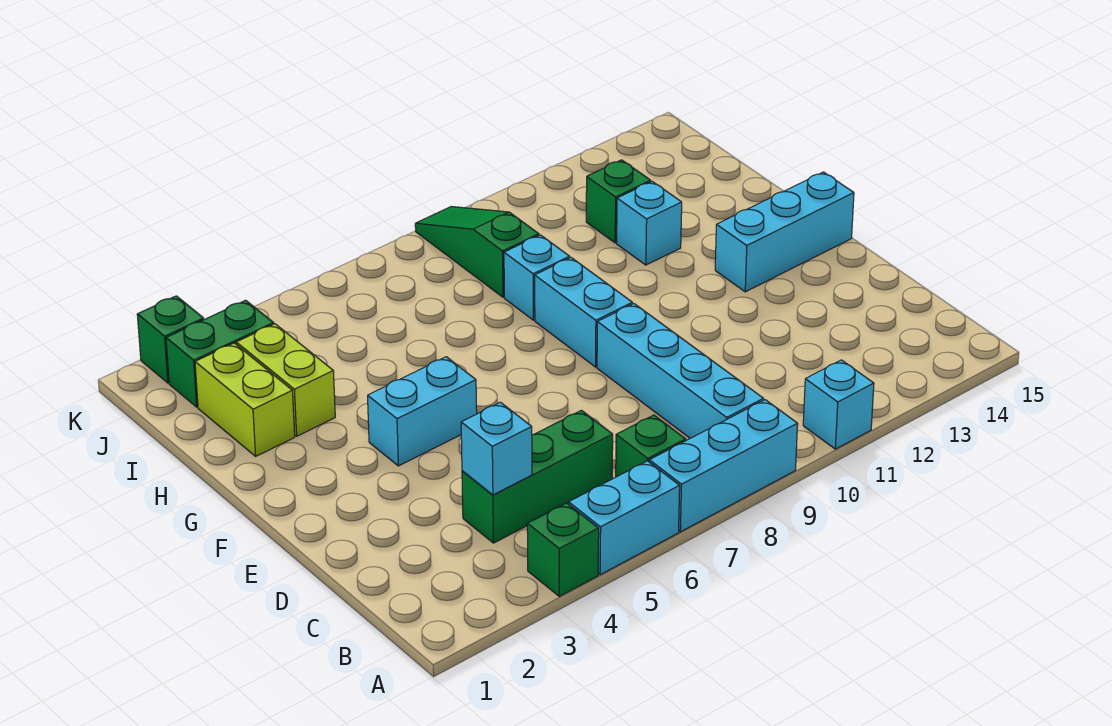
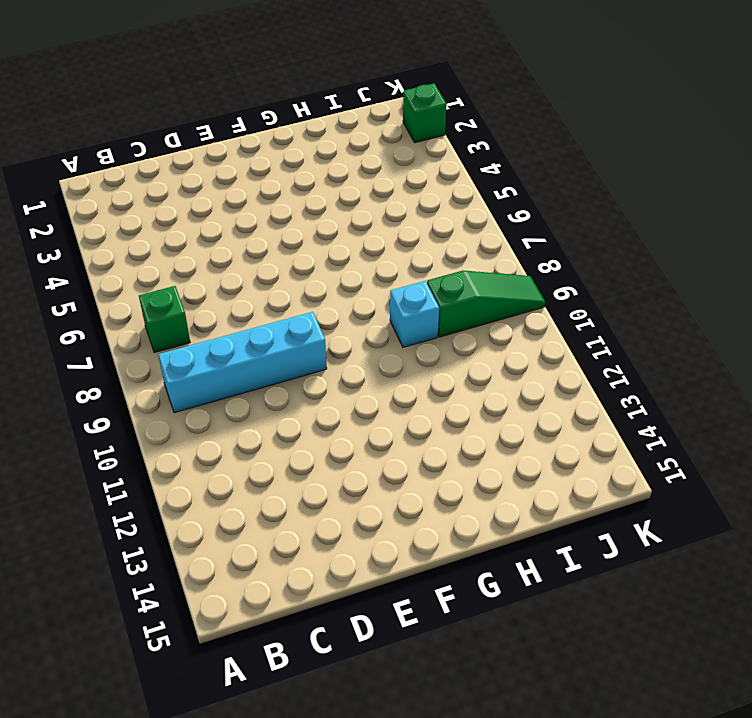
none -> green brick A4 level 1
none -> cyan brick A5:A6 level 1
none -> cyan brick A7:A9 level 1

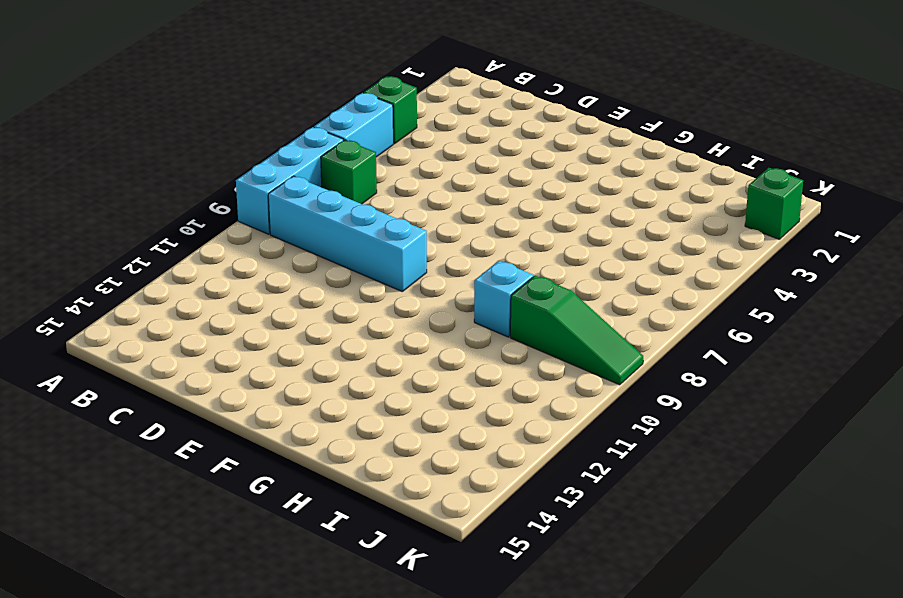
none -> cyan brick A11 level 1
none -> green brick C4:C6 level 1
none -> cyan brick F4:F5 level 1

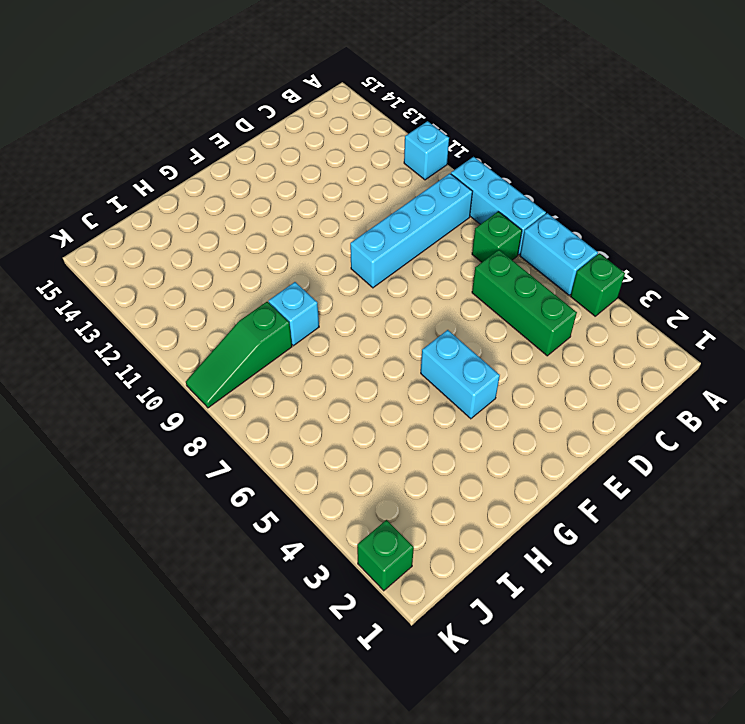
none -> cyan brick F9:G9 level 1
none -> cyan brick F13:F15 level 1
none -> lime brick H2:I2 level 1

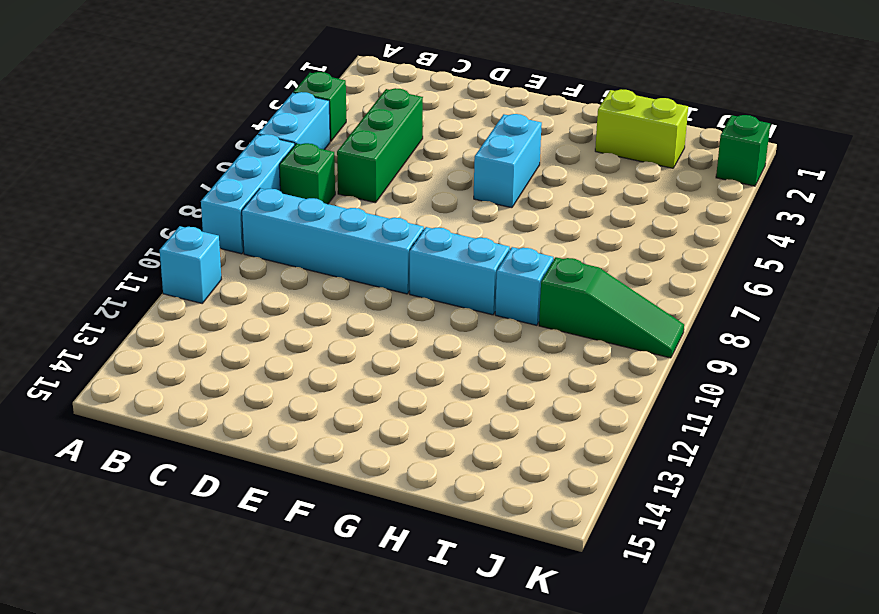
none -> cyan brick F13:F15 level 1
none -> lime brick H3:I3 level 1
none -> cyan brick H12 level 1

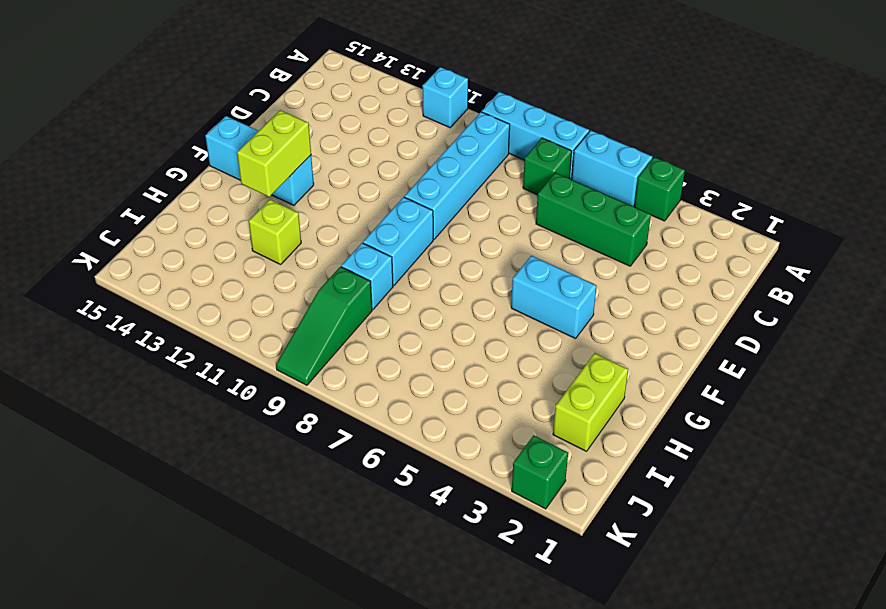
lime brick F13:G13 level 2 -> lime brick H3:I3 level 1
lime brick H12 level 1 -> cyan brick H12 level 1
none -> green brick I12 level 1
none -> green brick J2:J3 level 1
none -> cyan brick C4 level 2

